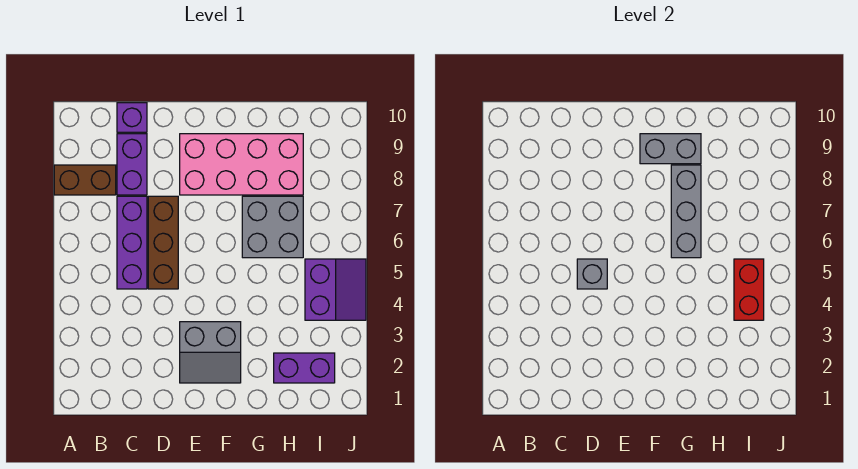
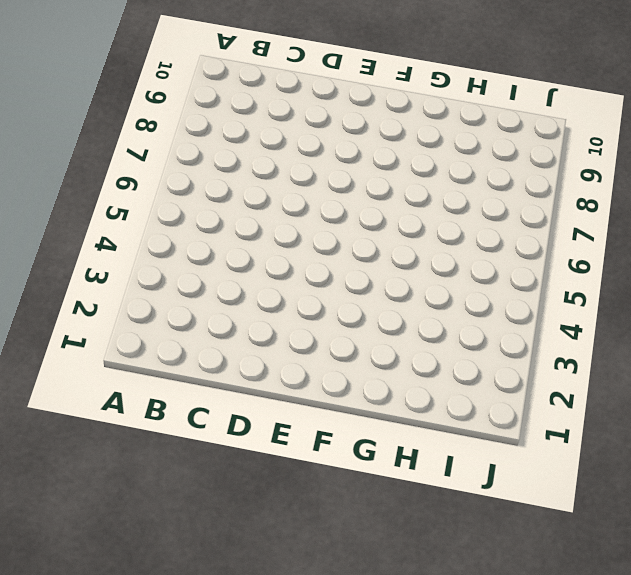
none -> brown brick A8:B8 level 1
none -> purple brick C5:C7 level 1
none -> purple brick C8:C9 level 1

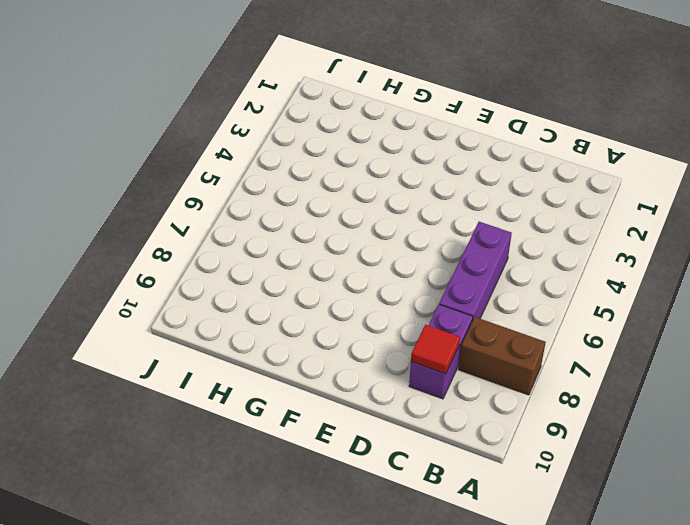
red tile C9 level 2 -> none
none -> purple brick C10 level 1
none -> brown brick D5:D7 level 1
none -> grey slope E2:F3 level 1 top 3

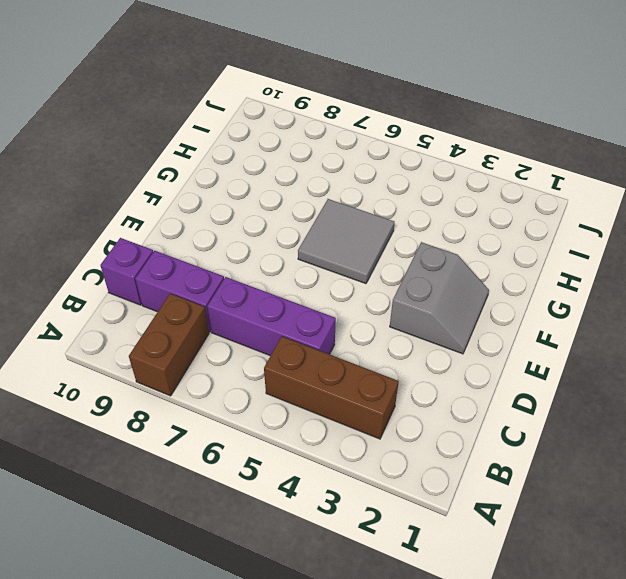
brown brick B3:B5 level 1 -> brown brick D5:D7 level 1
grey tile F5:G6 level 1 -> grey brick G6:H7 level 1
none -> pink brick E8:H9 level 1
none -> purple brick H2:I2 level 1
none -> purple slope I4:J5 level 1 top I

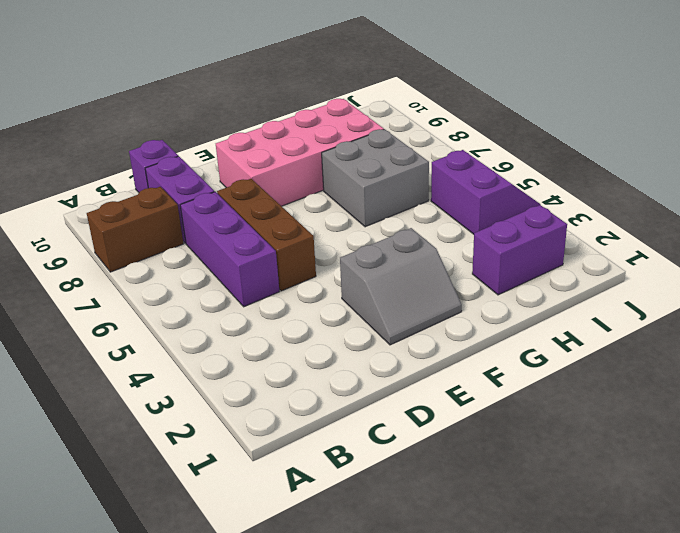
none -> grey brick D5 level 2
none -> grey brick F9:G9 level 2
none -> grey brick G6:G8 level 2

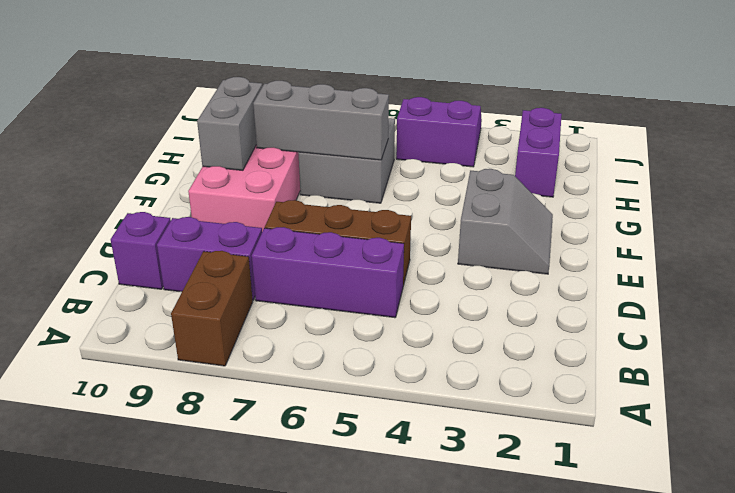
none -> grey brick D5 level 2
none -> red brick I4:I5 level 2

